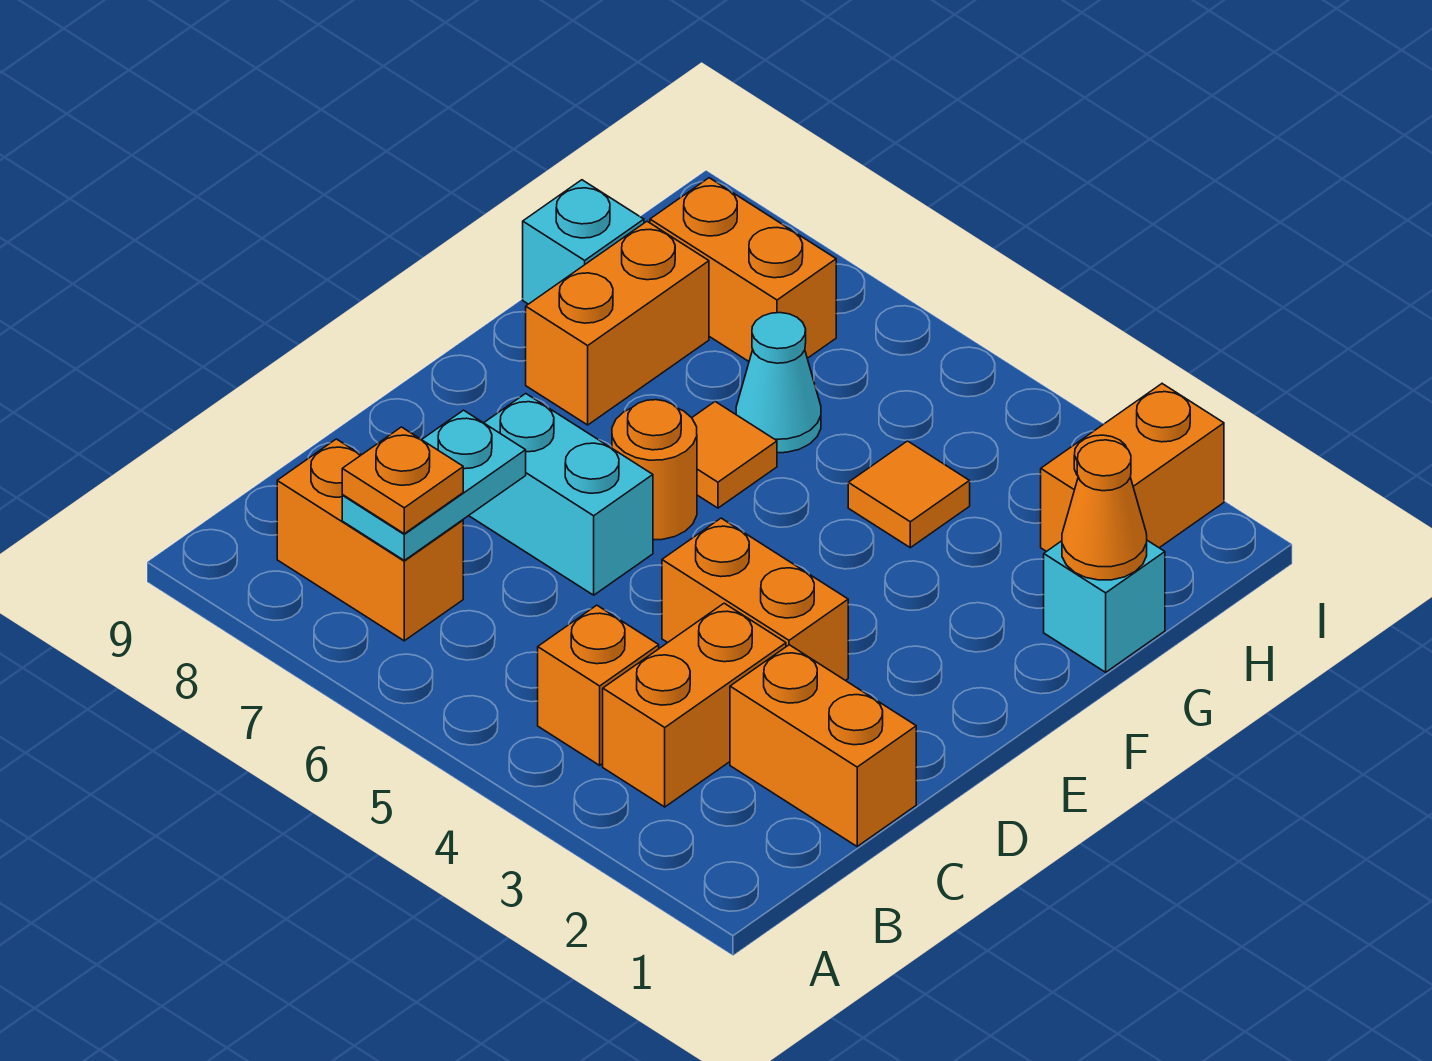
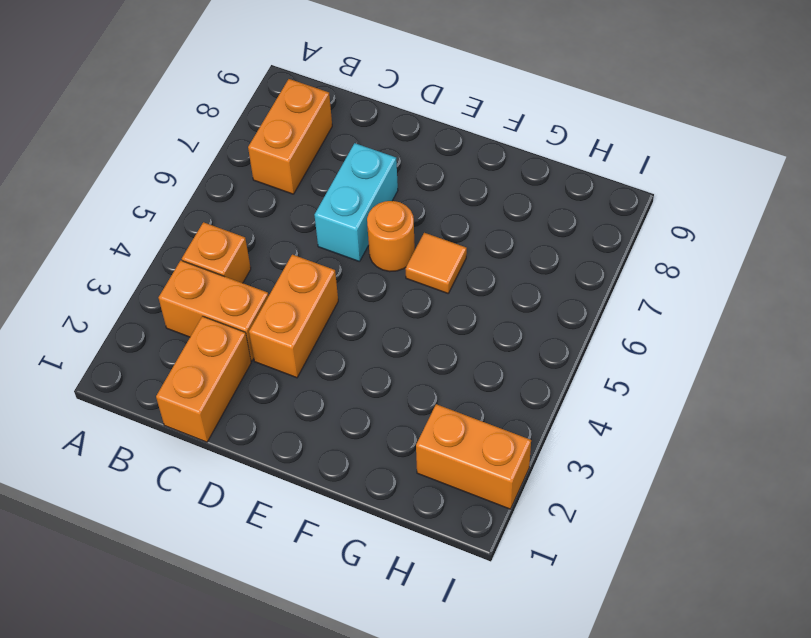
none -> orange brick F8:G8 level 1
none -> cyan brick G1 level 1
none -> orange tile G4 level 1

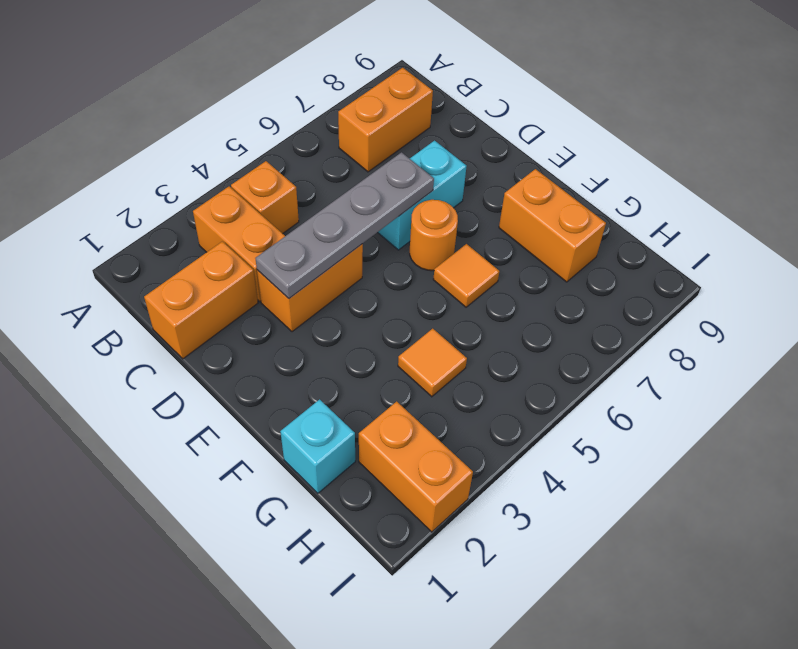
grey plate D3:D6 level 2 -> none
none -> cyan cone G6 level 1
none -> cyan brick G9 level 1
none -> orange brick H7:H8 level 1

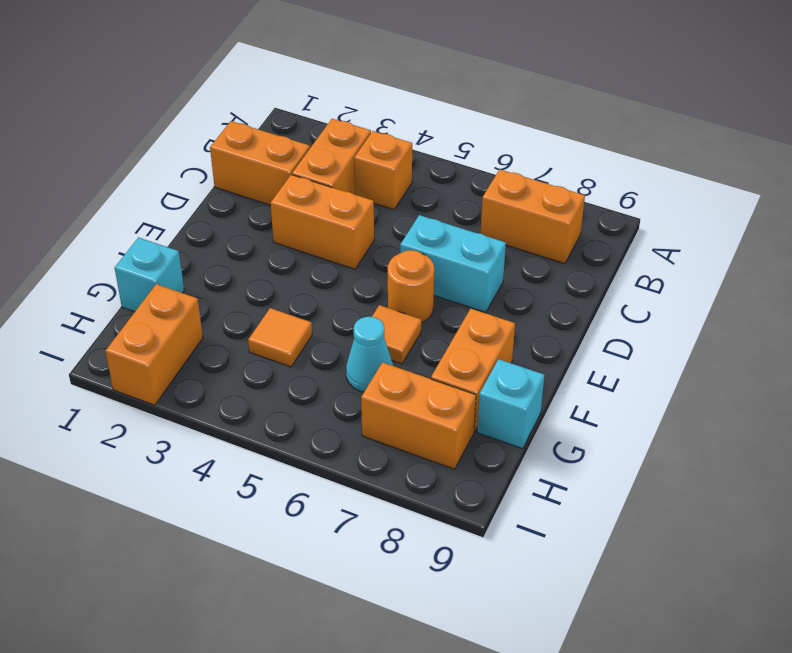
none -> cyan plate B7:C7 level 2
none -> orange cone G1 level 2
none -> orange plate B7 level 3

